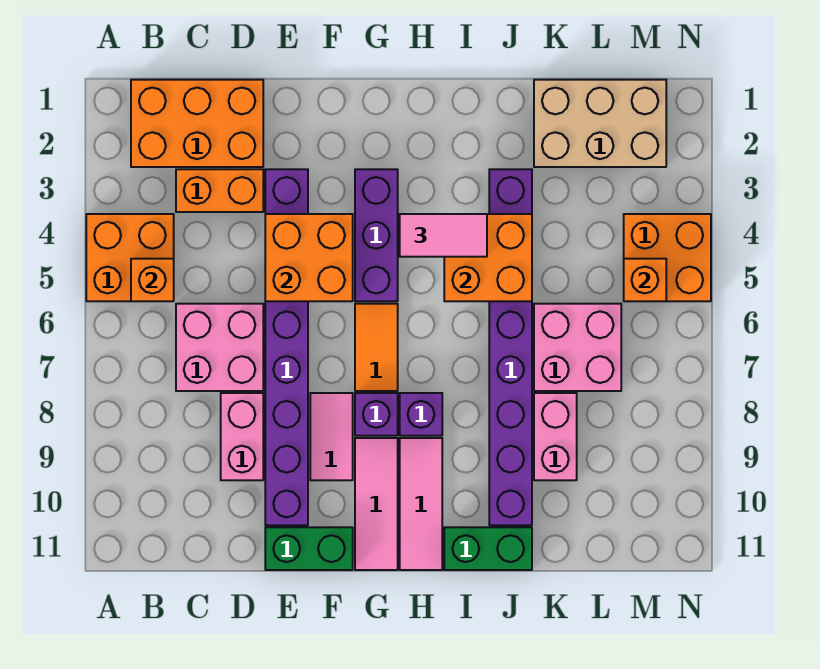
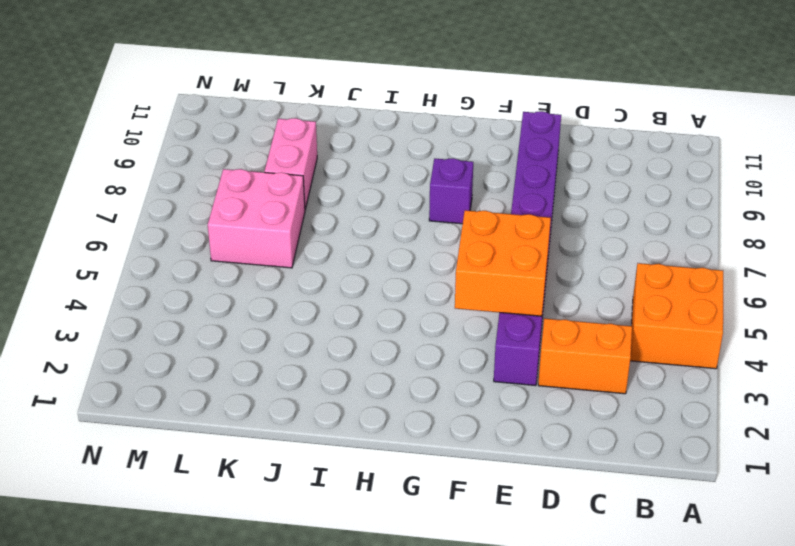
none -> orange brick B1:D2 level 1
none -> pink brick C6:D7 level 1
none -> pink brick D8:D9 level 1

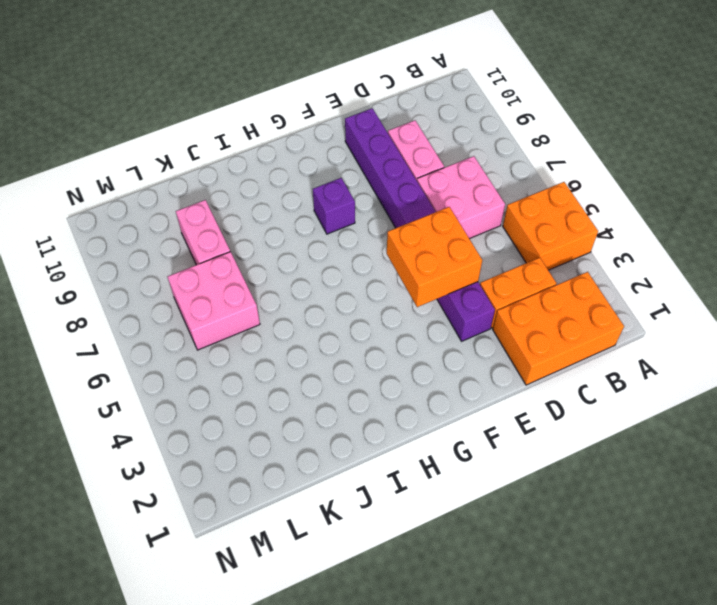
none -> green brick E11:F11 level 1
none -> pink tile F8:F9 level 1
none -> purple brick G3:G5 level 1

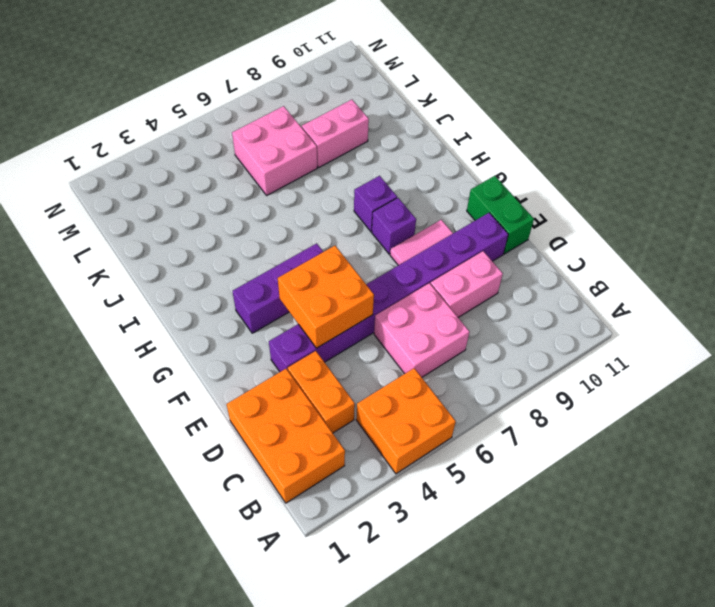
none -> orange tile G6:G7 level 1
none -> pink tile G9:G11 level 1
none -> pink tile H9:H11 level 1

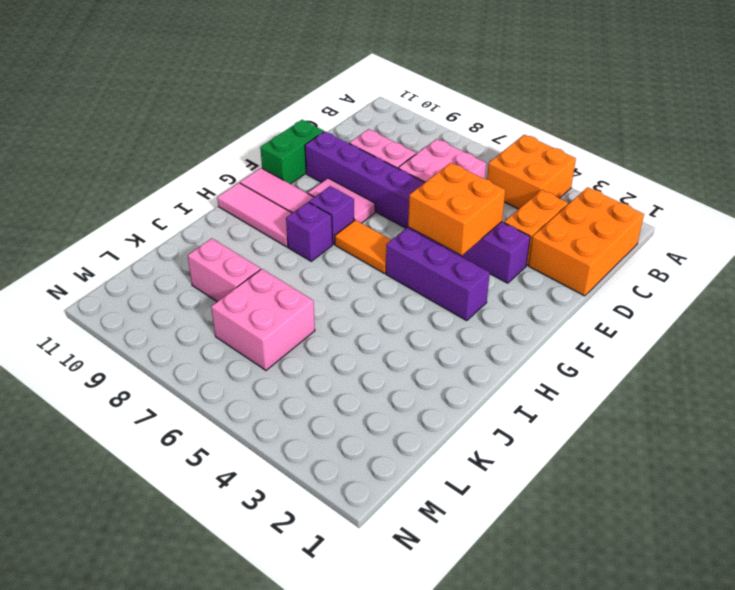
none -> green brick I11:J11 level 1
none -> purple brick J3:J10 level 1
none -> tan brick K1:M2 level 1

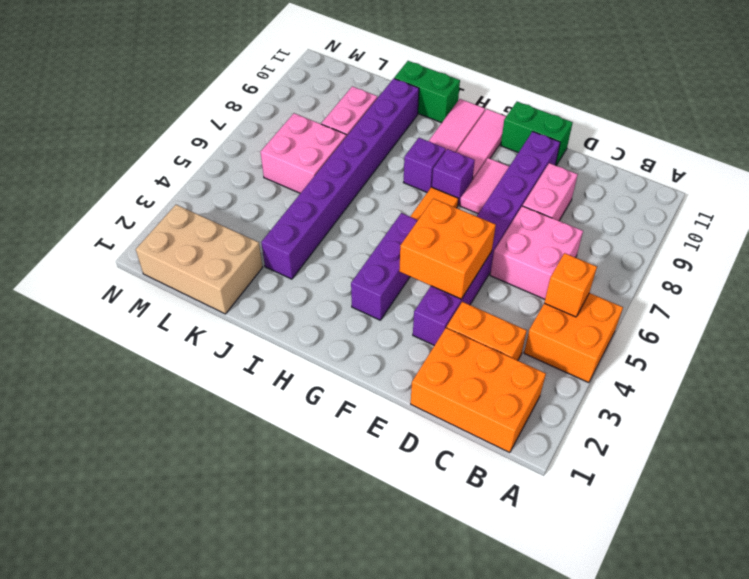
none -> orange brick M4:N5 level 1
none -> orange brick I4:J5 level 2
none -> orange brick M5 level 2

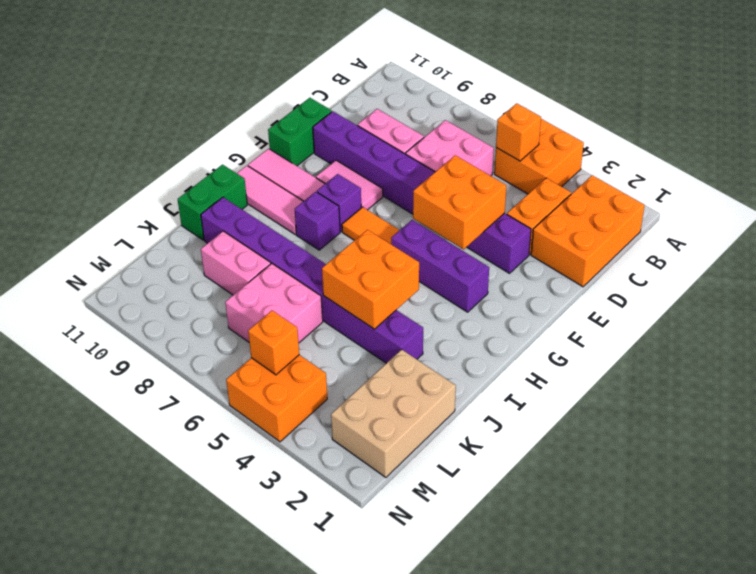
none -> pink tile H4:I4 level 3

